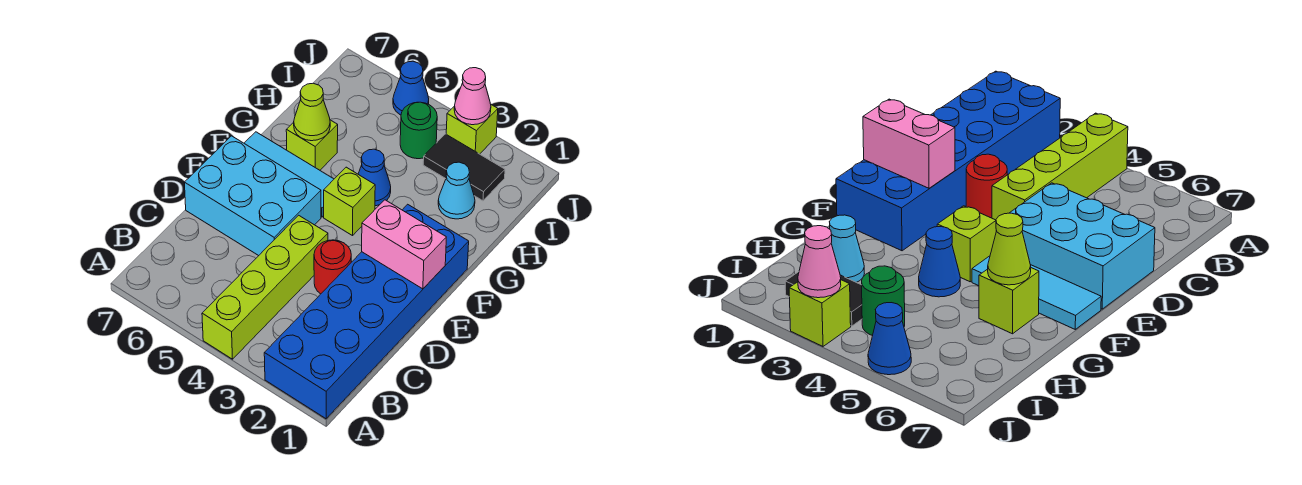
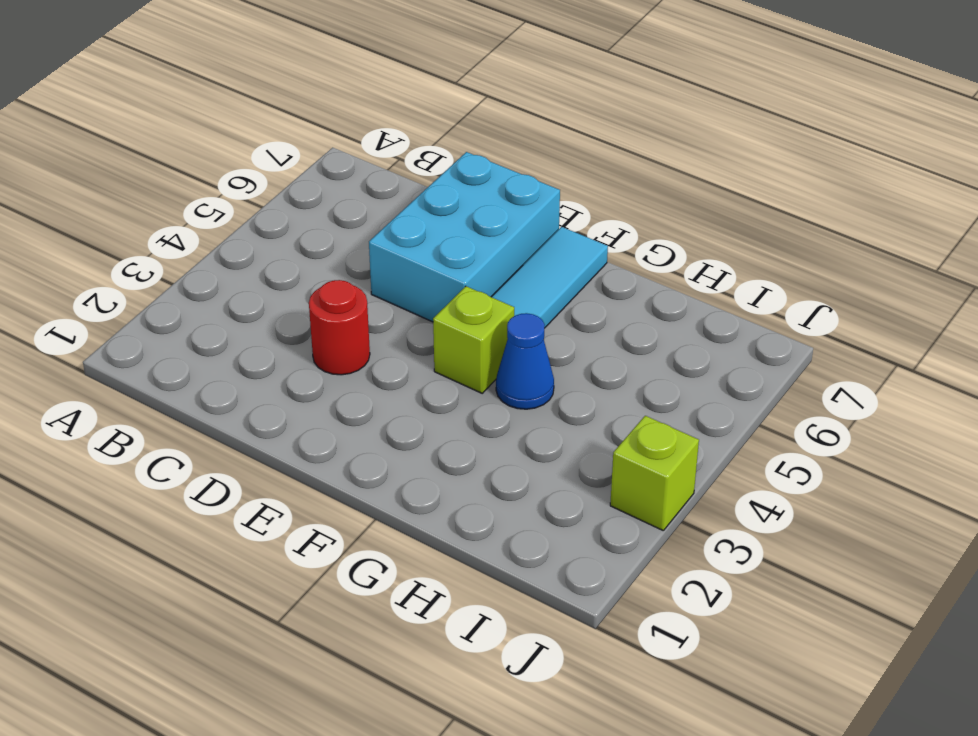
none -> blue brick A1:F2 level 1
none -> lime brick A4:D4 level 1
none -> lime brick G6 level 1

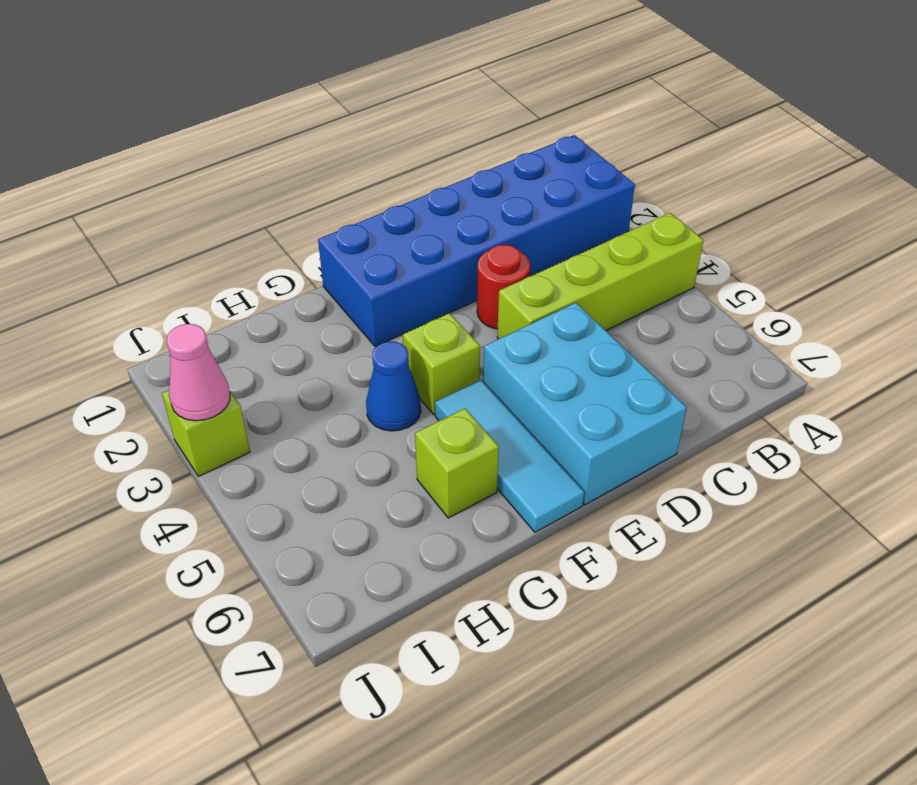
none -> cyan cone H2 level 1
none -> black tile I2:I3 level 1
none -> green round brick I4 level 1

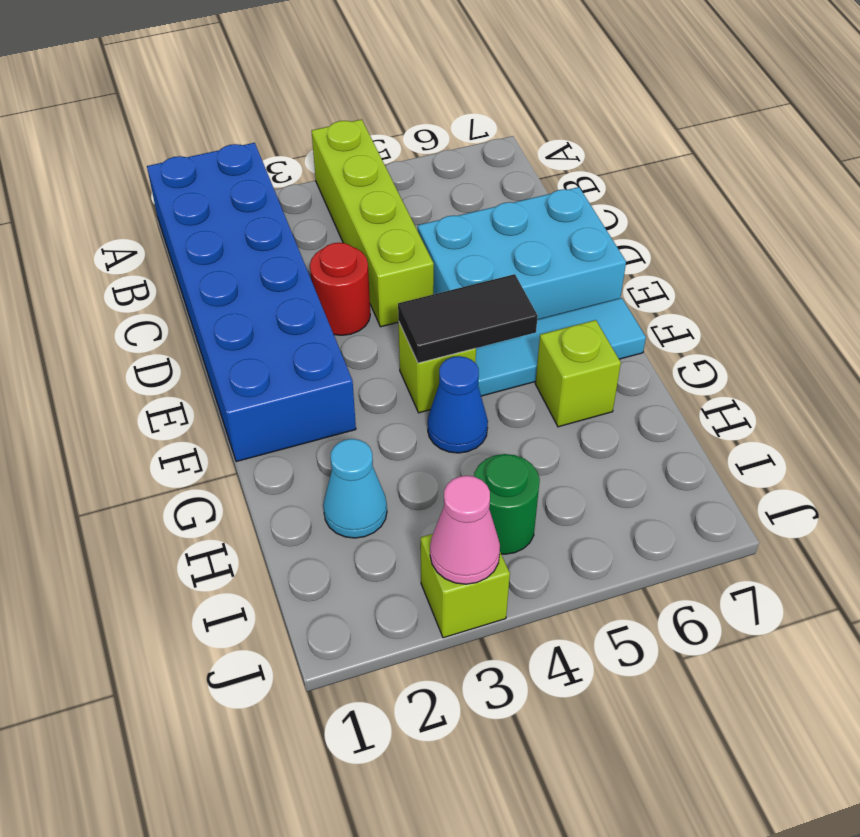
black tile F4:F5 level 2 -> black tile I2:I3 level 1
none -> blue cone J5 level 1
none -> pink brick E1:E2 level 2
none -> lime cone G6 level 2

